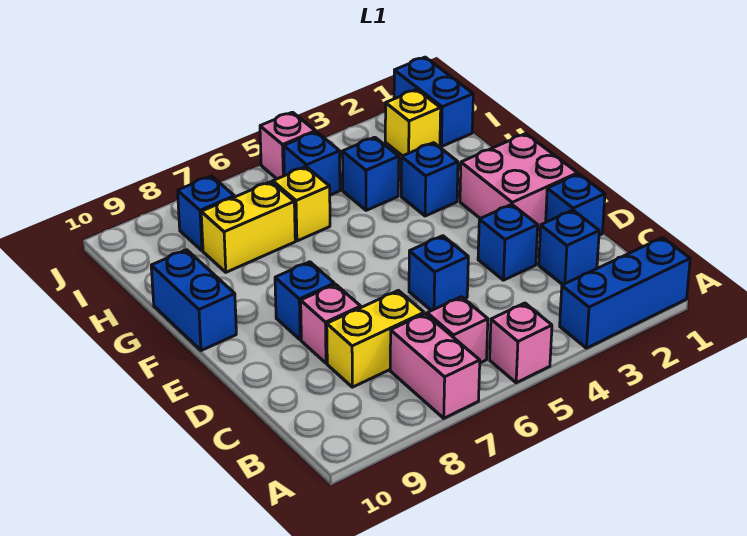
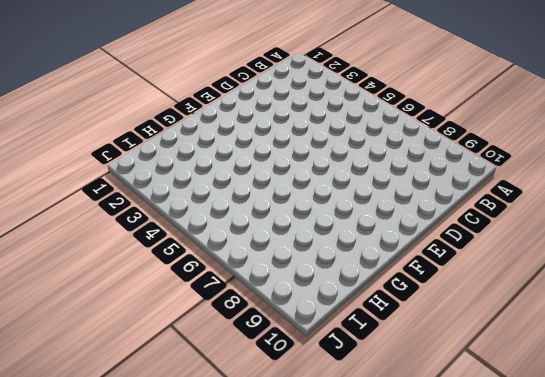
none -> blue brick A1:A3 level 1
none -> pink brick A5 level 1
none -> pink brick A7:B7 level 1

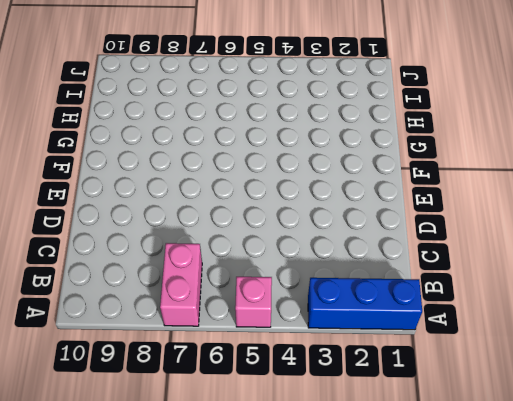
none -> pink brick B6 level 1
none -> blue brick C2 level 1
none -> yellow brick C7:C8 level 1

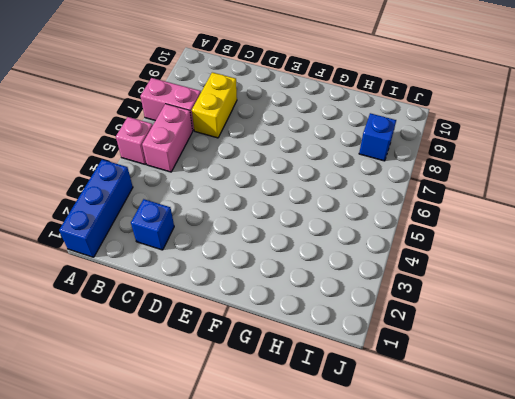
pink brick B5:B6 level 1 -> pink brick B6 level 1
none -> blue brick D1 level 1
none -> blue brick D3 level 1
none -> blue brick D5 level 1

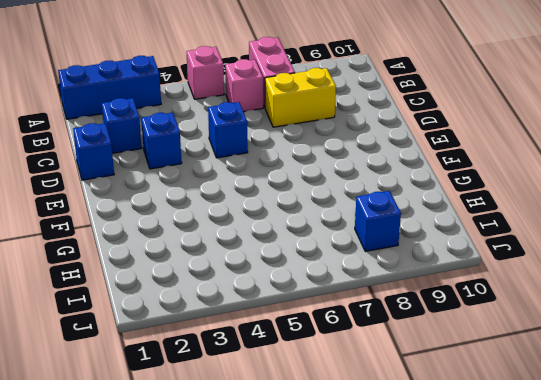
none -> pink brick D8 level 1
none -> pink brick E1:F2 level 1
none -> blue brick E8 level 1

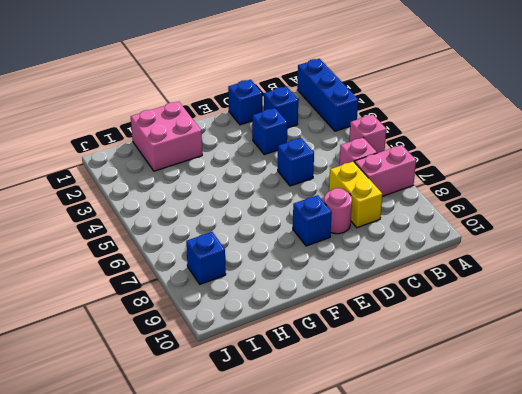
pink round brick D8 level 1 -> pink brick D8 level 1
pink brick G1:H2 level 1 -> pink brick E1:F2 level 1
none -> blue brick F10:G10 level 1
none -> blue brick G3 level 1
none -> blue brick H4 level 1

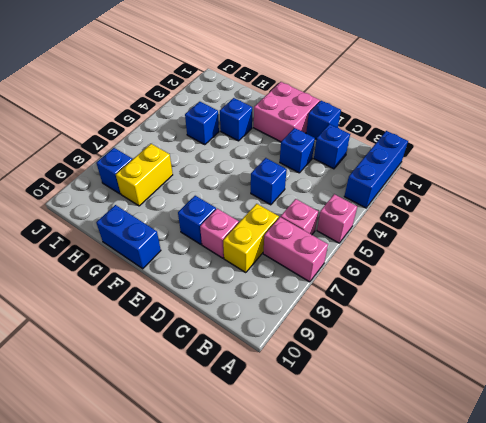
none -> yellow brick H6 level 1
none -> blue brick I1:J1 level 1
none -> yellow brick I2 level 1

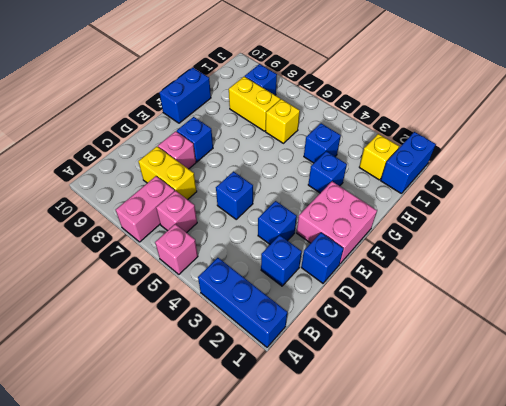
none -> blue brick I5 level 1
none -> pink brick J5 level 1

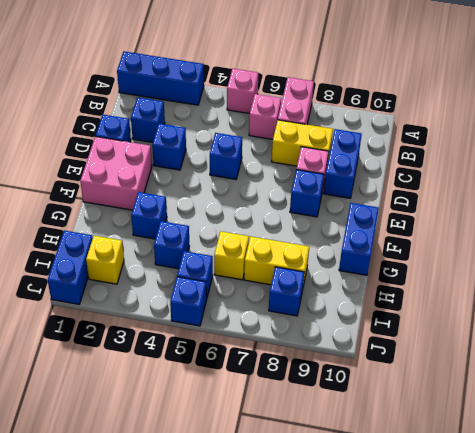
blue brick C9:D9 level 1 -> none
blue brick J5 level 1 -> pink brick J5 level 1

